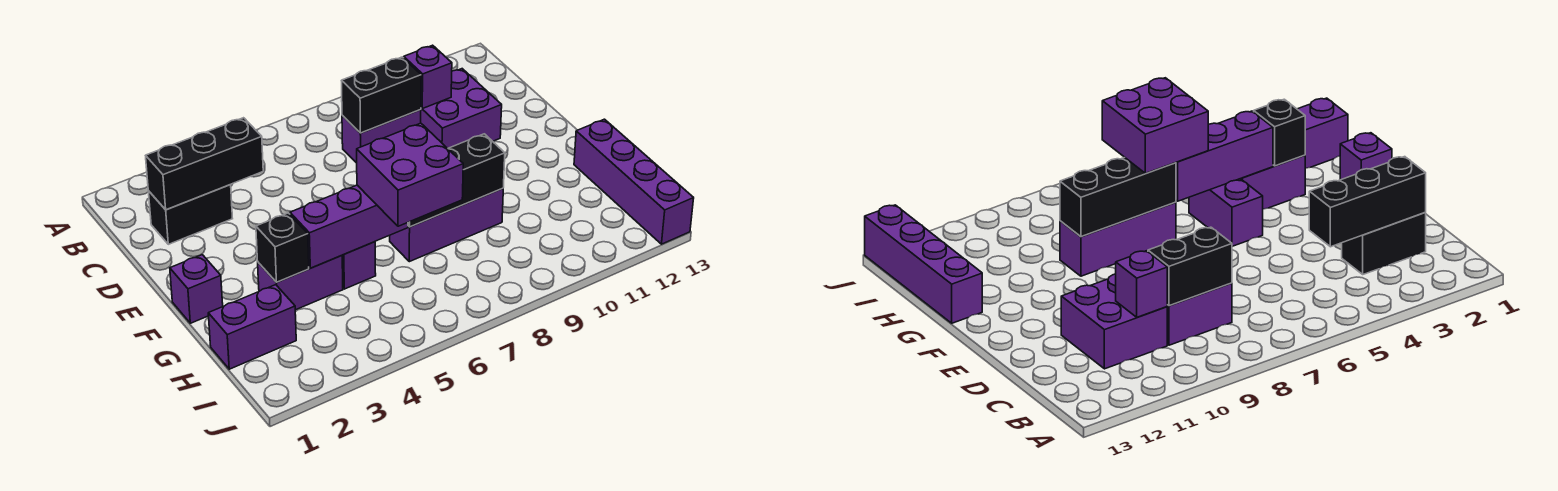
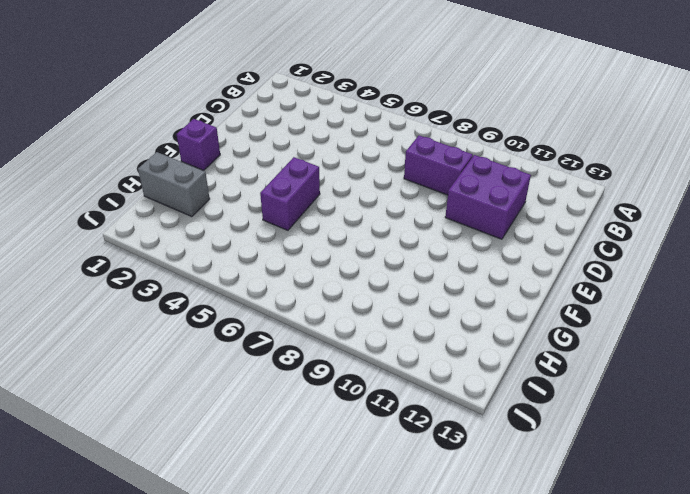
grey brick H1:H2 level 1 -> purple brick H1:H2 level 1
none -> black brick C2:C3 level 1
none -> purple brick G3:G4 level 1
none -> purple brick G7:G9 level 1

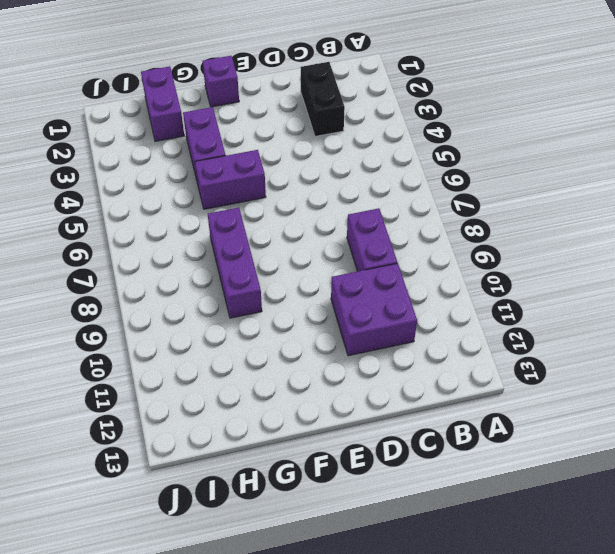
none -> purple brick G13:J13 level 1
none -> black brick C2:C4 level 2
none -> black brick C8:C9 level 2

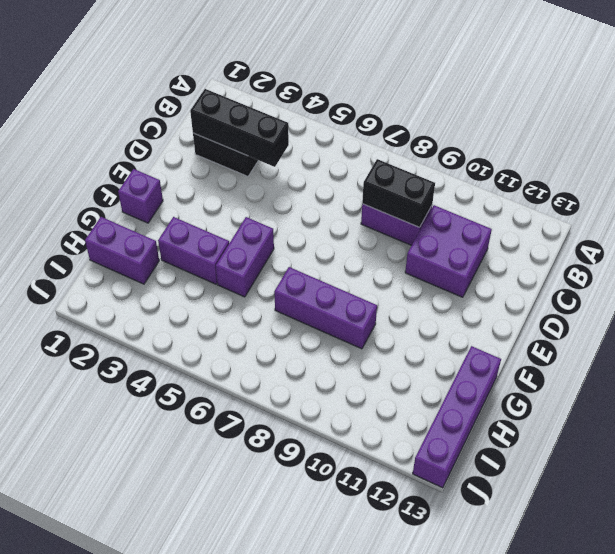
none -> purple brick C10 level 2
none -> black brick G3 level 2
none -> purple brick G4:G6 level 2

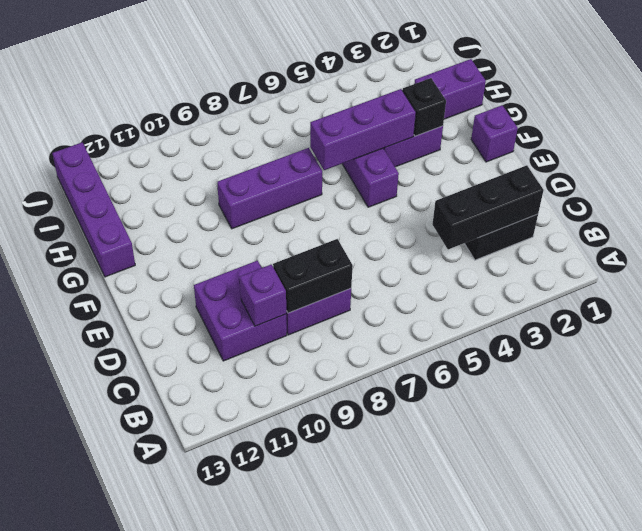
none -> black brick G7:G9 level 2
none -> purple brick G6:H7 level 3

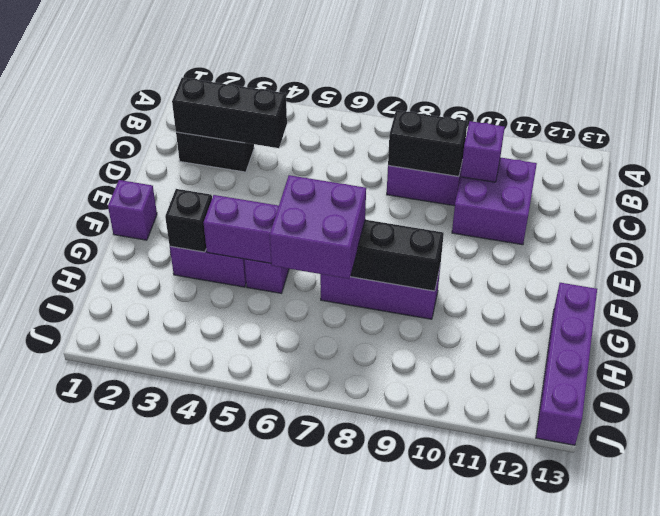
none -> purple brick H1:H2 level 1

